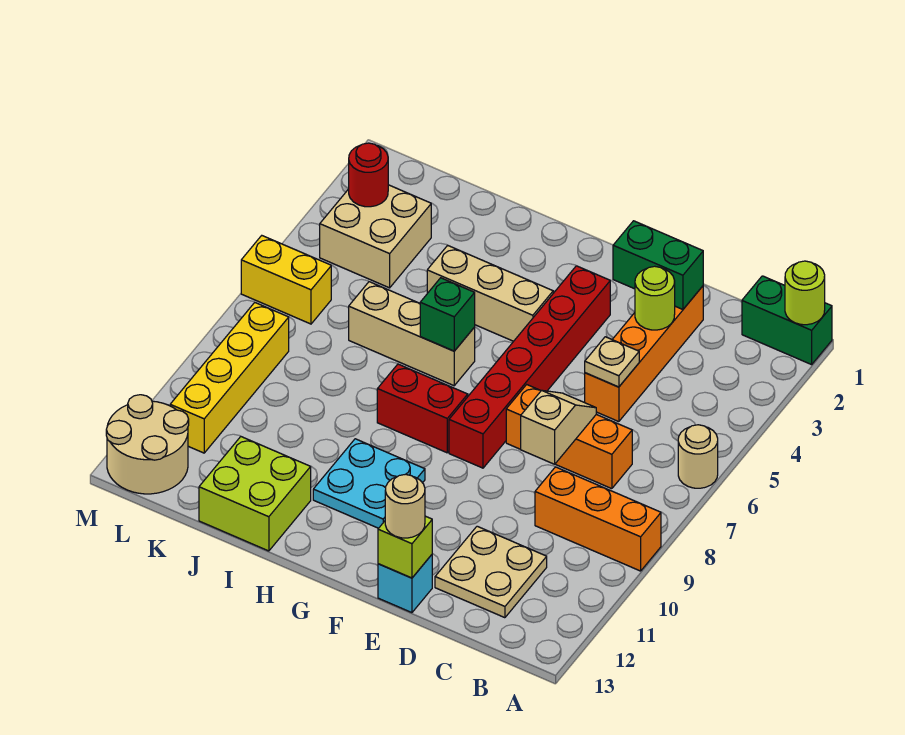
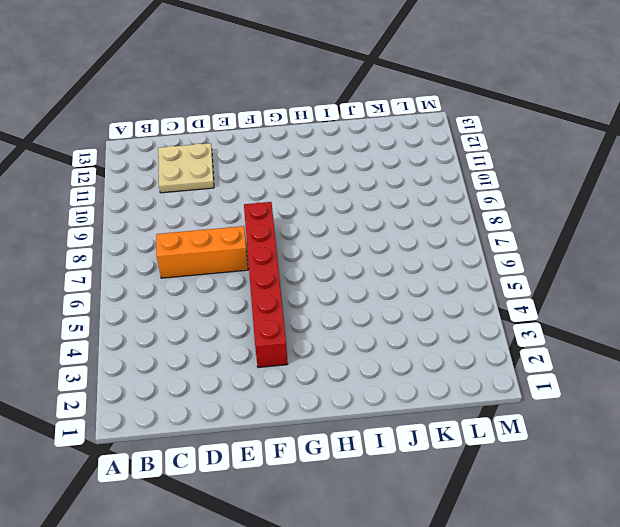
none -> green brick A1:B1 level 1
none -> tan round brick A6 level 1
none -> orange brick A9:C9 level 1

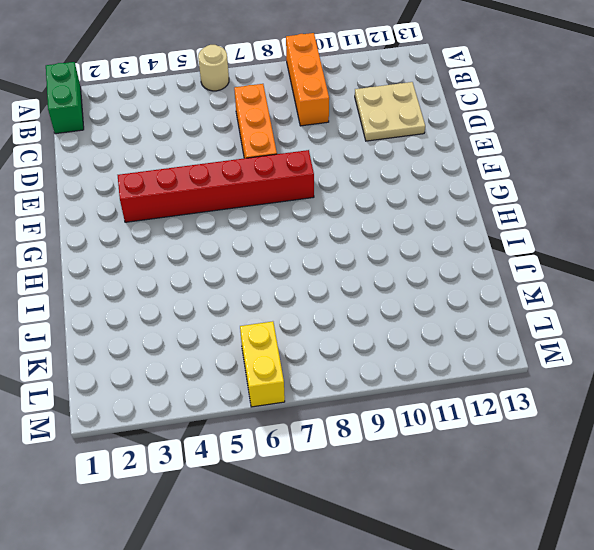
none -> orange brick D2:D5 level 1
none -> cyan brick E13 level 1
none -> tan brick G4:I4 level 1

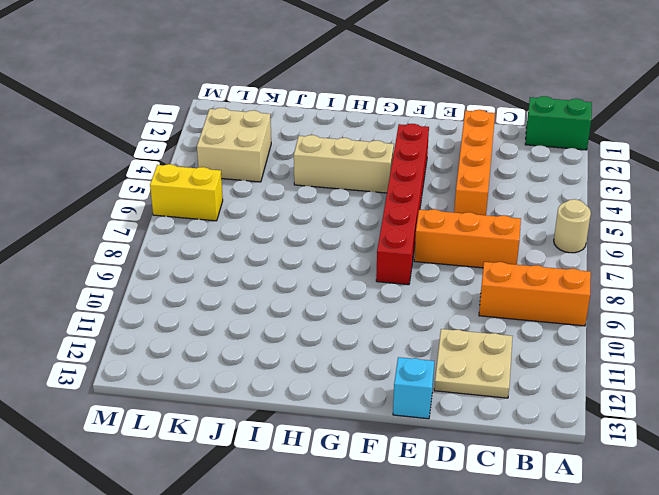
none -> red brick G8:H8 level 1
none -> cyan plate G10:H11 level 1
none -> tan brick H6:J6 level 1

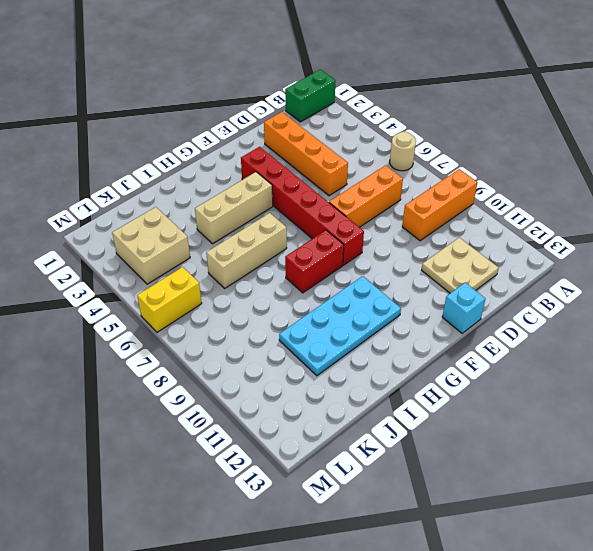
cyan plate G10:J11 level 1 -> cyan plate G10:H11 level 1
none -> lime brick I12:J13 level 1
none -> yellow brick L8:L11 level 1
none -> tan round brick L12:M13 level 1

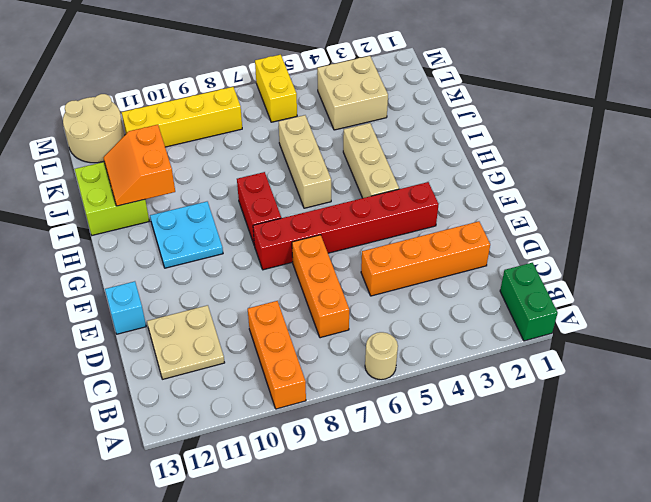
orange slope I11:J12 level 2 top 11 -> none
none -> lime round brick A1 level 2
none -> green brick D2:E2 level 2
none -> lime round brick D3 level 2

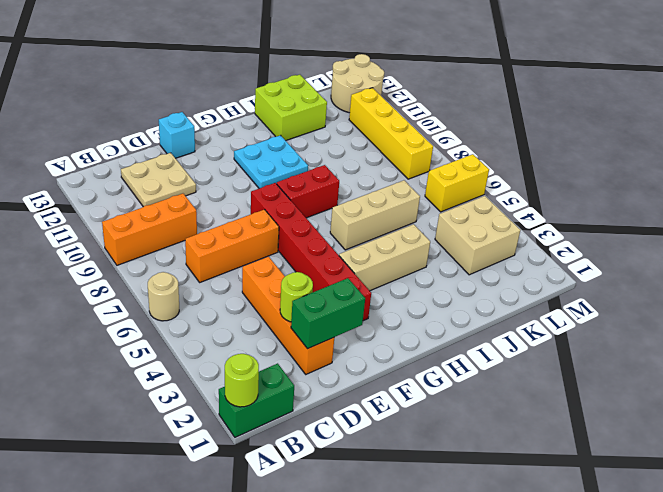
none -> tan plate D5 level 2
none -> tan slope D7:D8 level 2 top 8
none -> lime brick E13 level 2

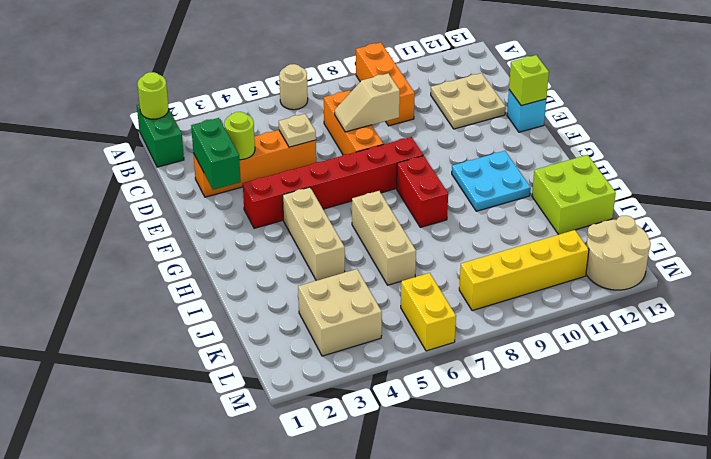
none -> green brick H6 level 2
none -> red round brick L3 level 2
none -> tan round brick E13 level 3

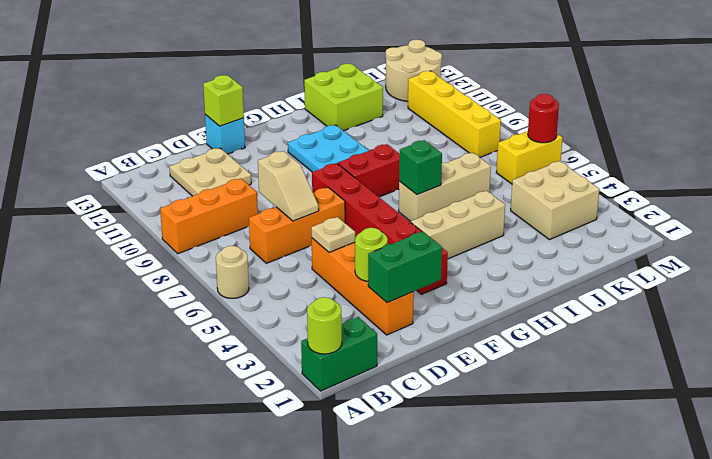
red round brick M6 level 2 -> red round brick L3 level 2
none -> tan round brick E13 level 3

